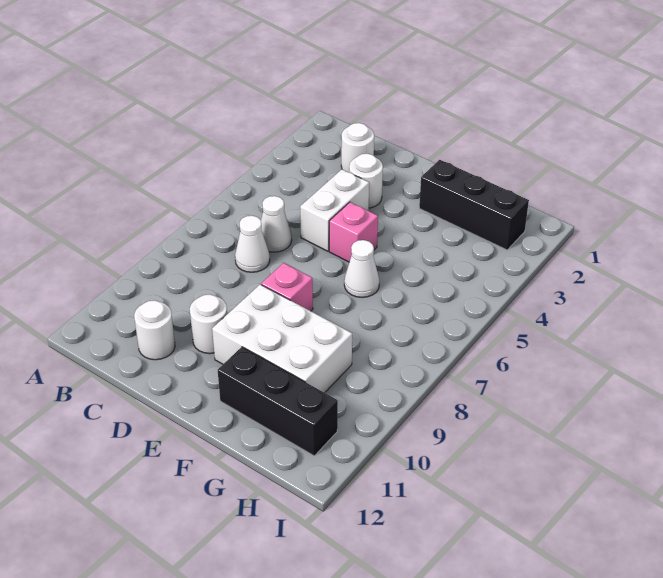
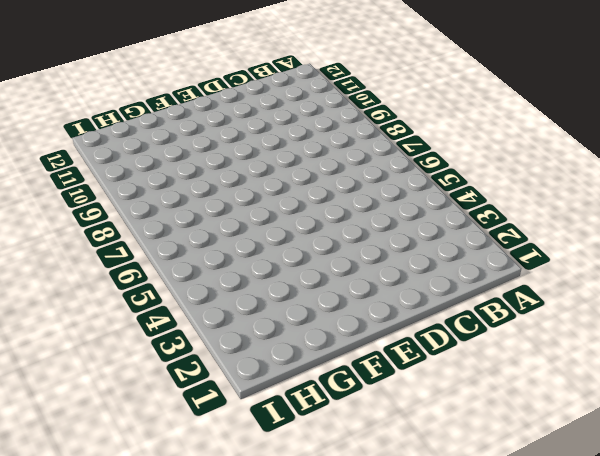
none -> white round brick C2 level 1
none -> white cone C6 level 1
none -> white cone C7 level 1

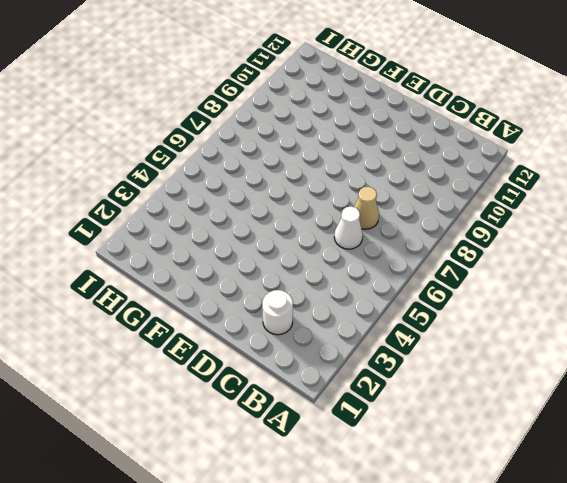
tan cone C7 level 1 -> white cone C7 level 1
none -> white round brick C11 level 1
none -> white round brick D3 level 1
none -> white brick D4:D5 level 1

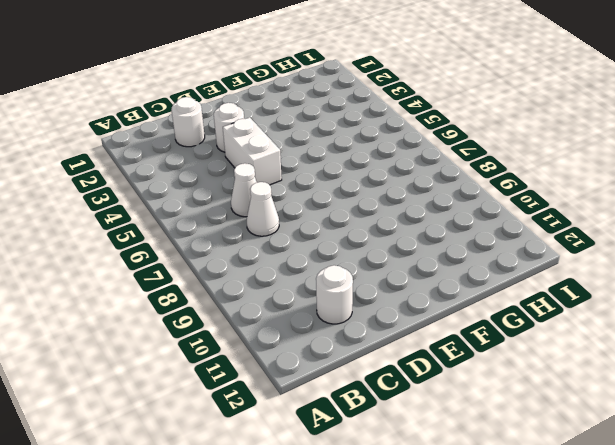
none -> white round brick D10 level 1
none -> pink brick E5 level 1
none -> pink brick E8 level 1

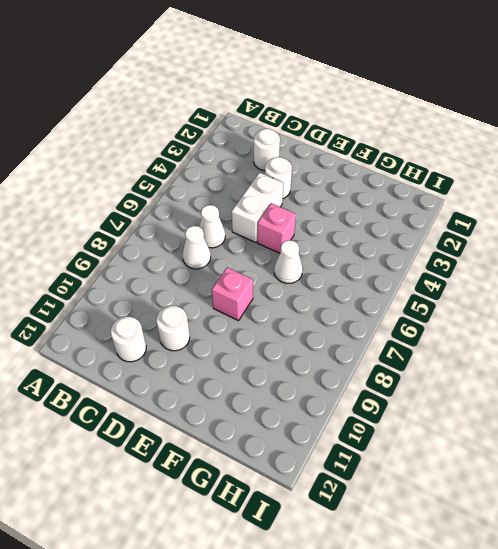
none -> white brick E9:G10 level 1
none -> black brick F2:H2 level 1
none -> black brick F11:H11 level 1

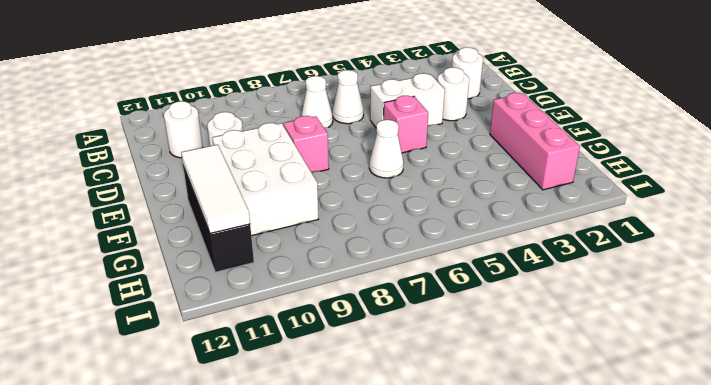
pink brick F2:H2 level 1 -> black brick F2:H2 level 1
white tile F11:H11 level 2 -> none

